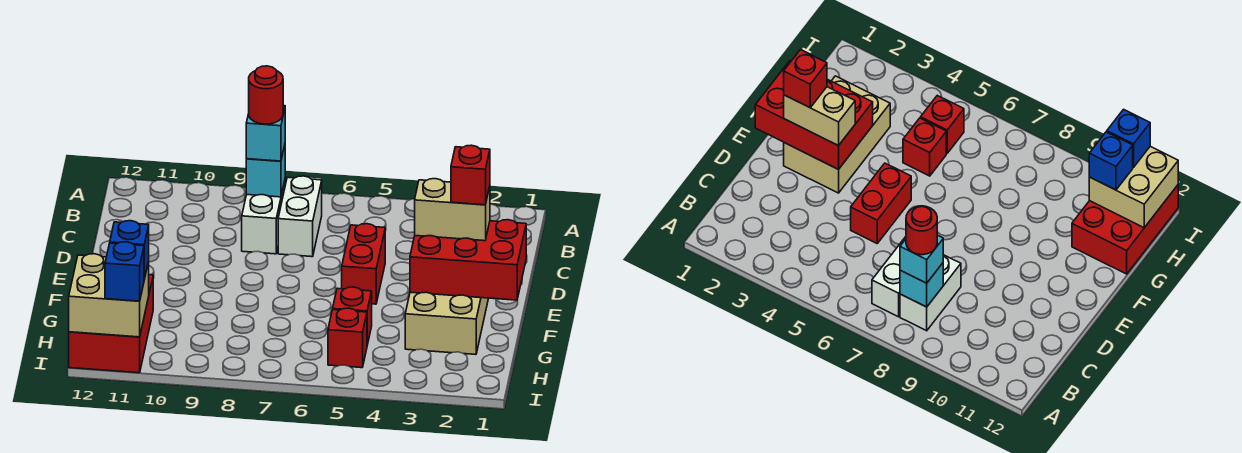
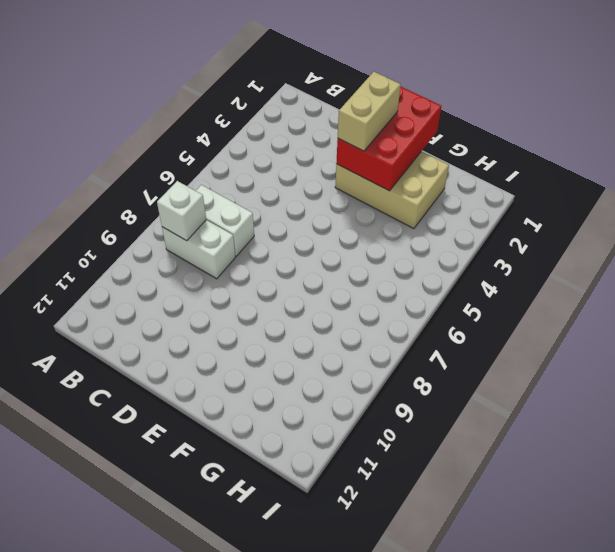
white brick B8 level 2 -> cyan brick B8 level 2
none -> red brick D5:E5 level 1
none -> red brick G5 level 1
none -> red brick G11:I12 level 1

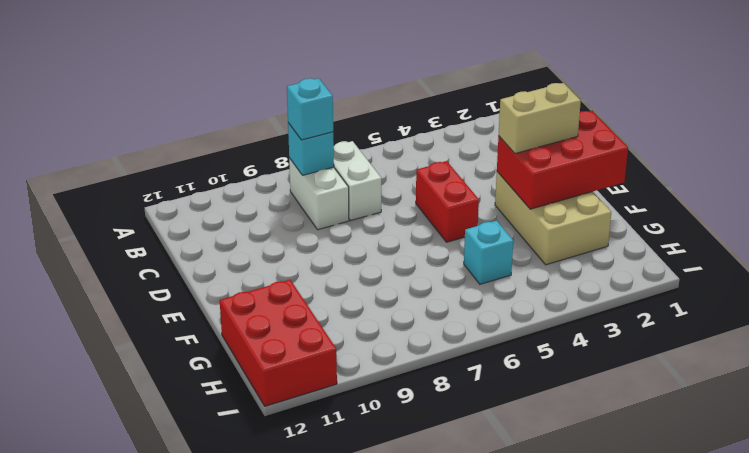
cyan brick G5 level 1 -> red brick G5 level 1
none -> red brick H5 level 1
none -> tan brick H11:I12 level 2
none -> blue brick H11 level 3

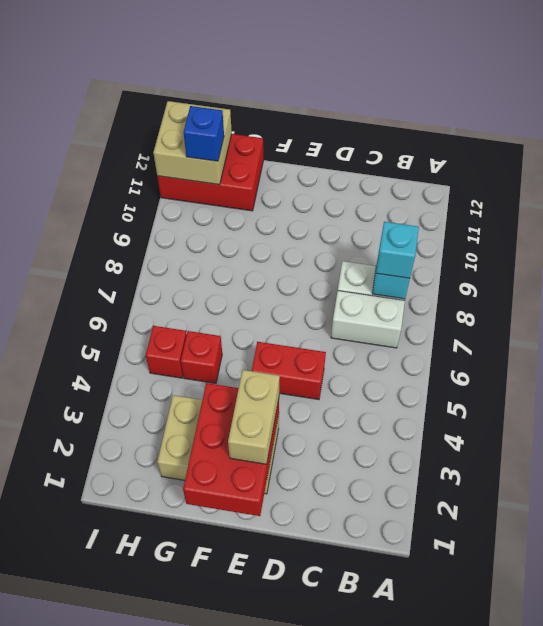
none -> blue brick I11 level 3
none -> red round brick B8 level 4
none -> red brick E2 level 4

